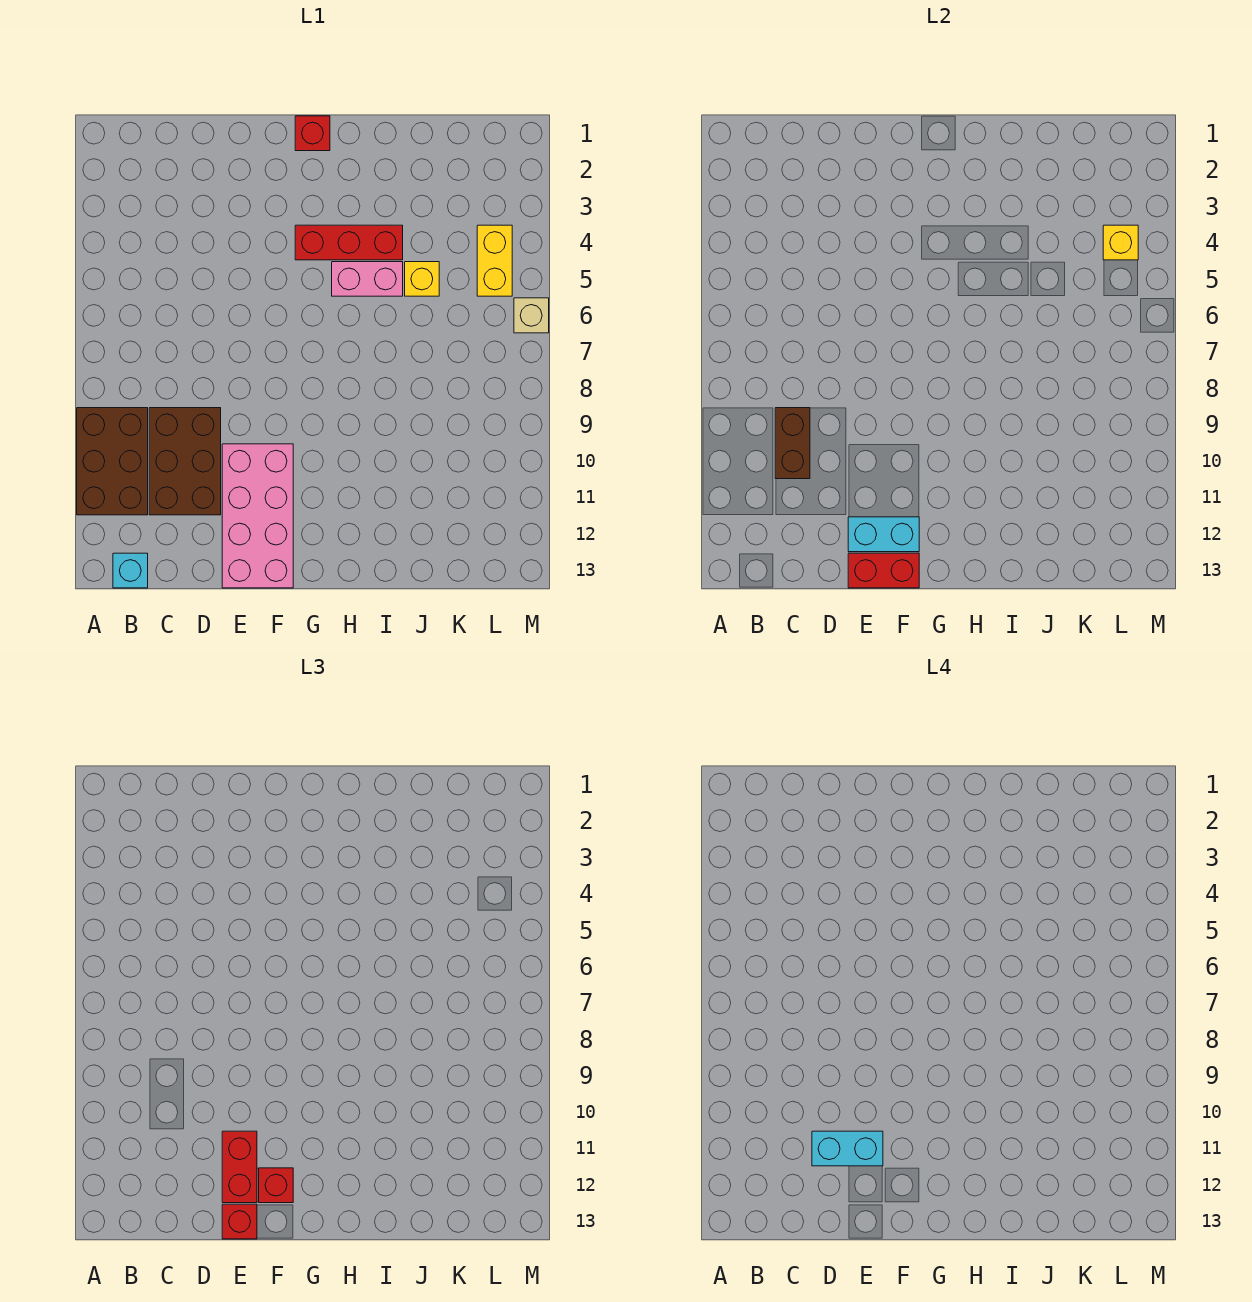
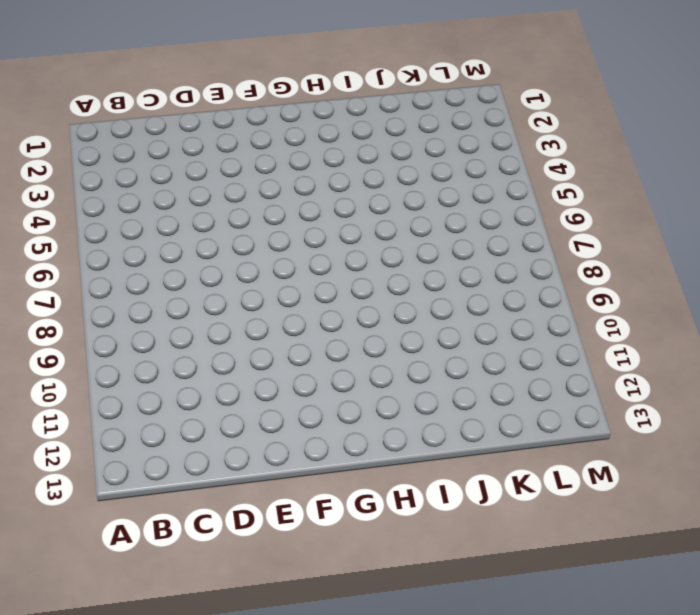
none -> brown brick A9:B11 level 1
none -> cyan brick B13 level 1
none -> brown brick C9:D11 level 1

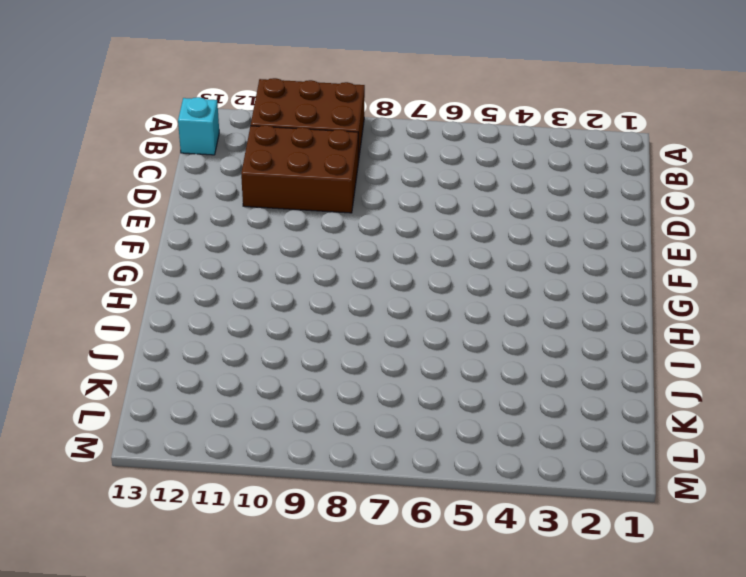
none -> pink brick E10:F13 level 1
none -> red brick G1 level 1
none -> red brick G4:I4 level 1

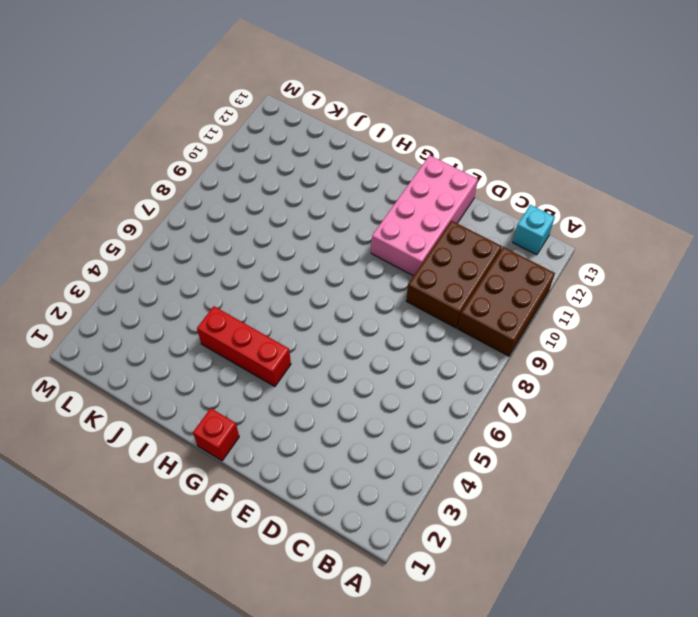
none -> pink brick H5:I5 level 1
none -> yellow brick J5 level 1
none -> yellow brick L4:L5 level 1

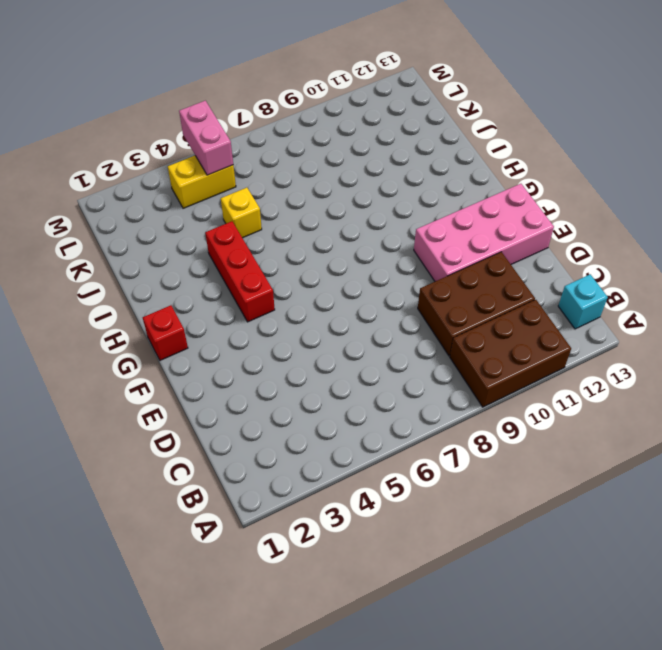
pink brick L5:M5 level 2 -> pink brick H5:I5 level 1
none -> tan brick M6 level 1
none -> brown brick C9:C10 level 2
none -> cyan brick E12:F12 level 2

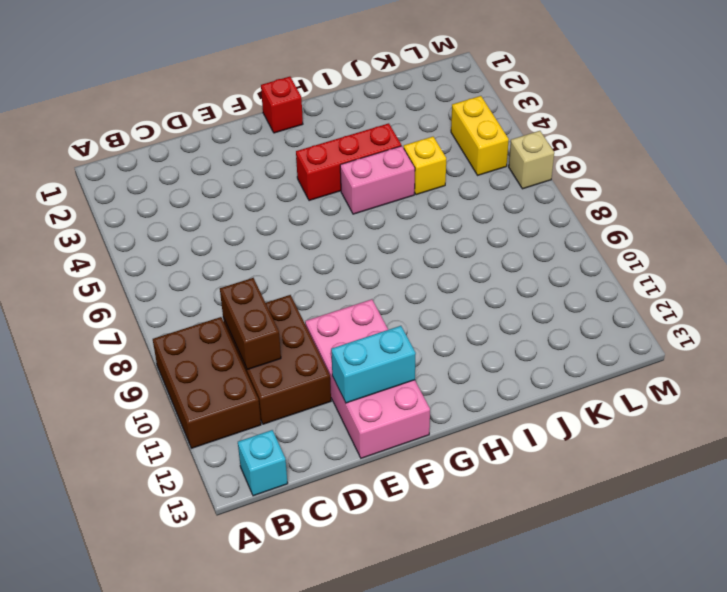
none -> red brick E13:F13 level 2
none -> yellow brick L4 level 2
none -> red brick E11:E12 level 3

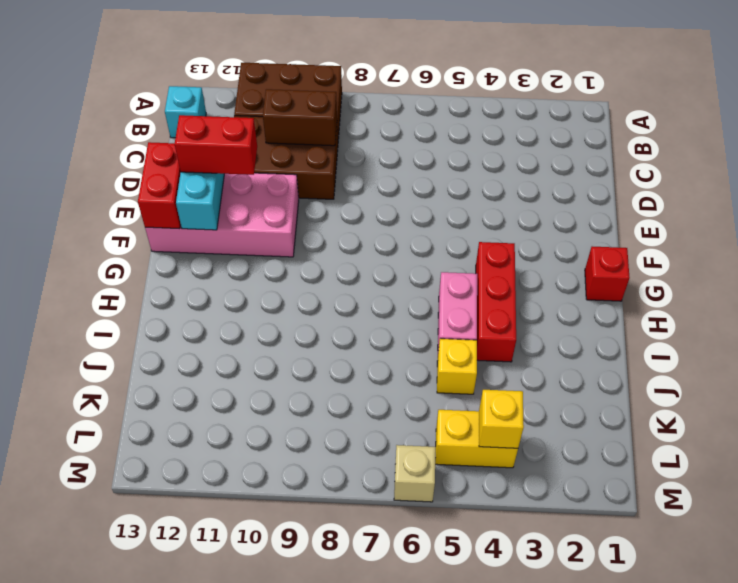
none -> red brick E13 level 3
none -> red brick F12 level 3
none -> cyan brick D11:E11 level 4

